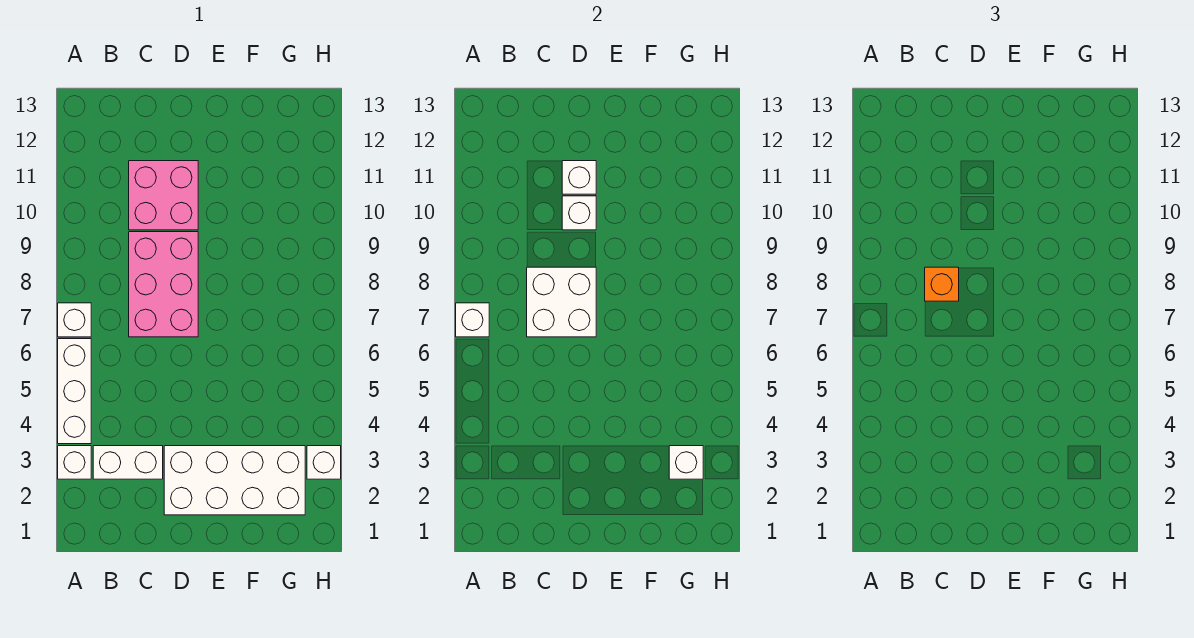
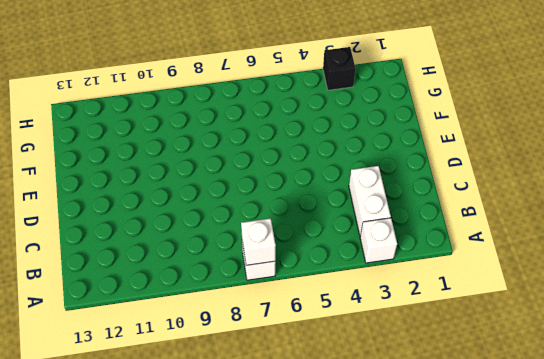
black brick H3 level 1 -> white brick H3 level 1
none -> white brick A4:A6 level 1
none -> pink brick C7:D9 level 1
none -> pink brick C10:D11 level 1

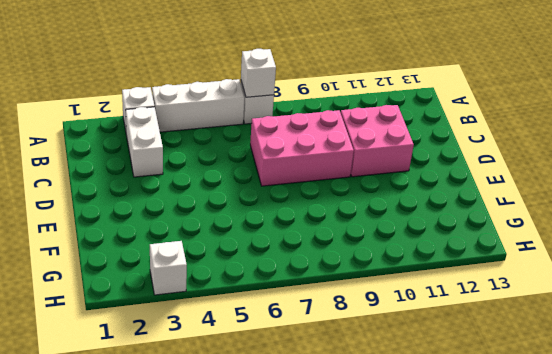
none -> white brick D2:G3 level 1
none -> white brick C7:D8 level 2
none -> white brick D10 level 2

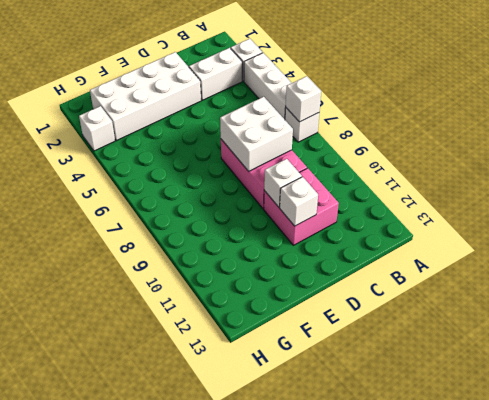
none -> white brick G3 level 2
none -> orange brick C8 level 3

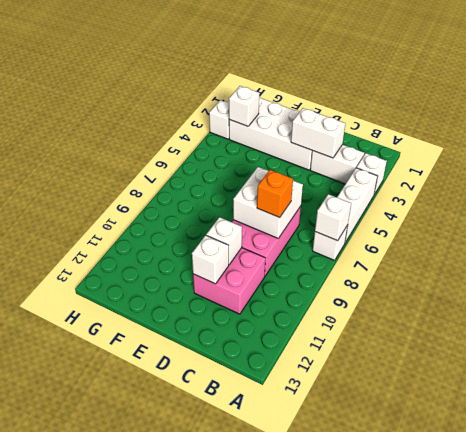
white brick C3:D3 level 2 -> none

